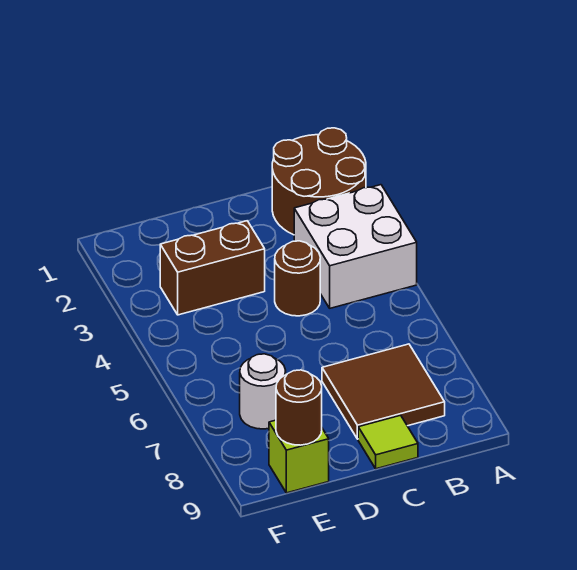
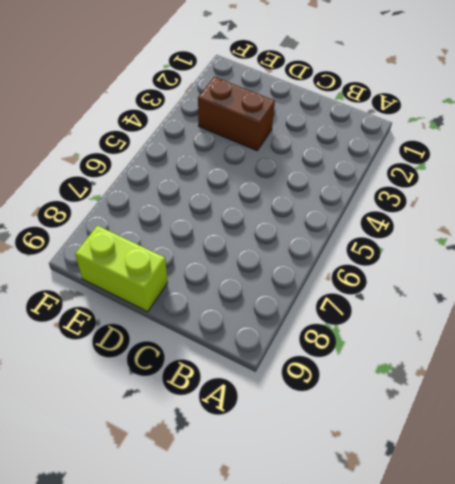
lime brick D9:E9 level 1 -> lime brick E9 level 1
none -> brown round brick A1:B2 level 1
none -> white brick A3:B4 level 1

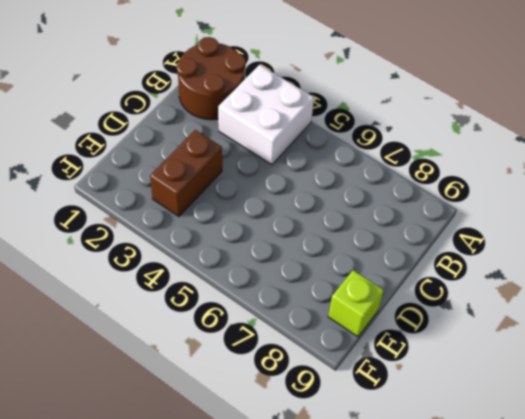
none -> brown tile B7:C8 level 1
none -> brown round brick C4 level 1

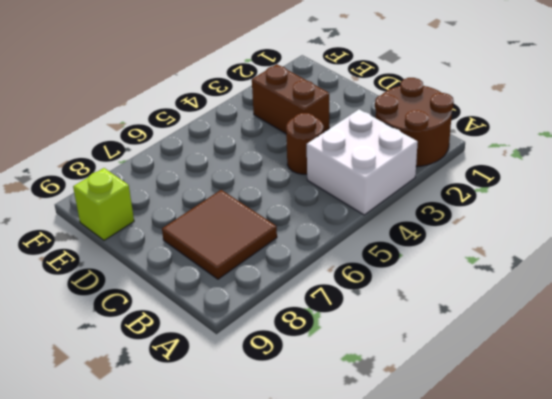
none -> lime tile C9 level 1
none -> white round brick E7 level 1

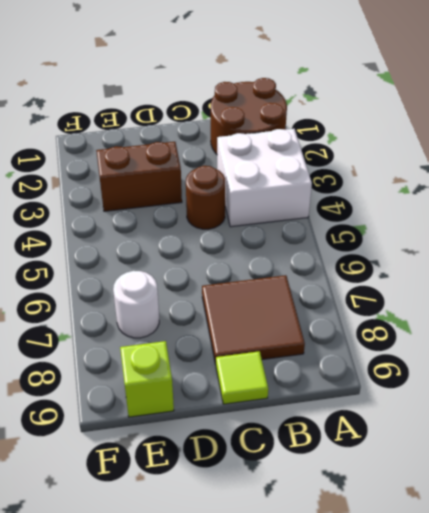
none -> brown round brick E9 level 2

